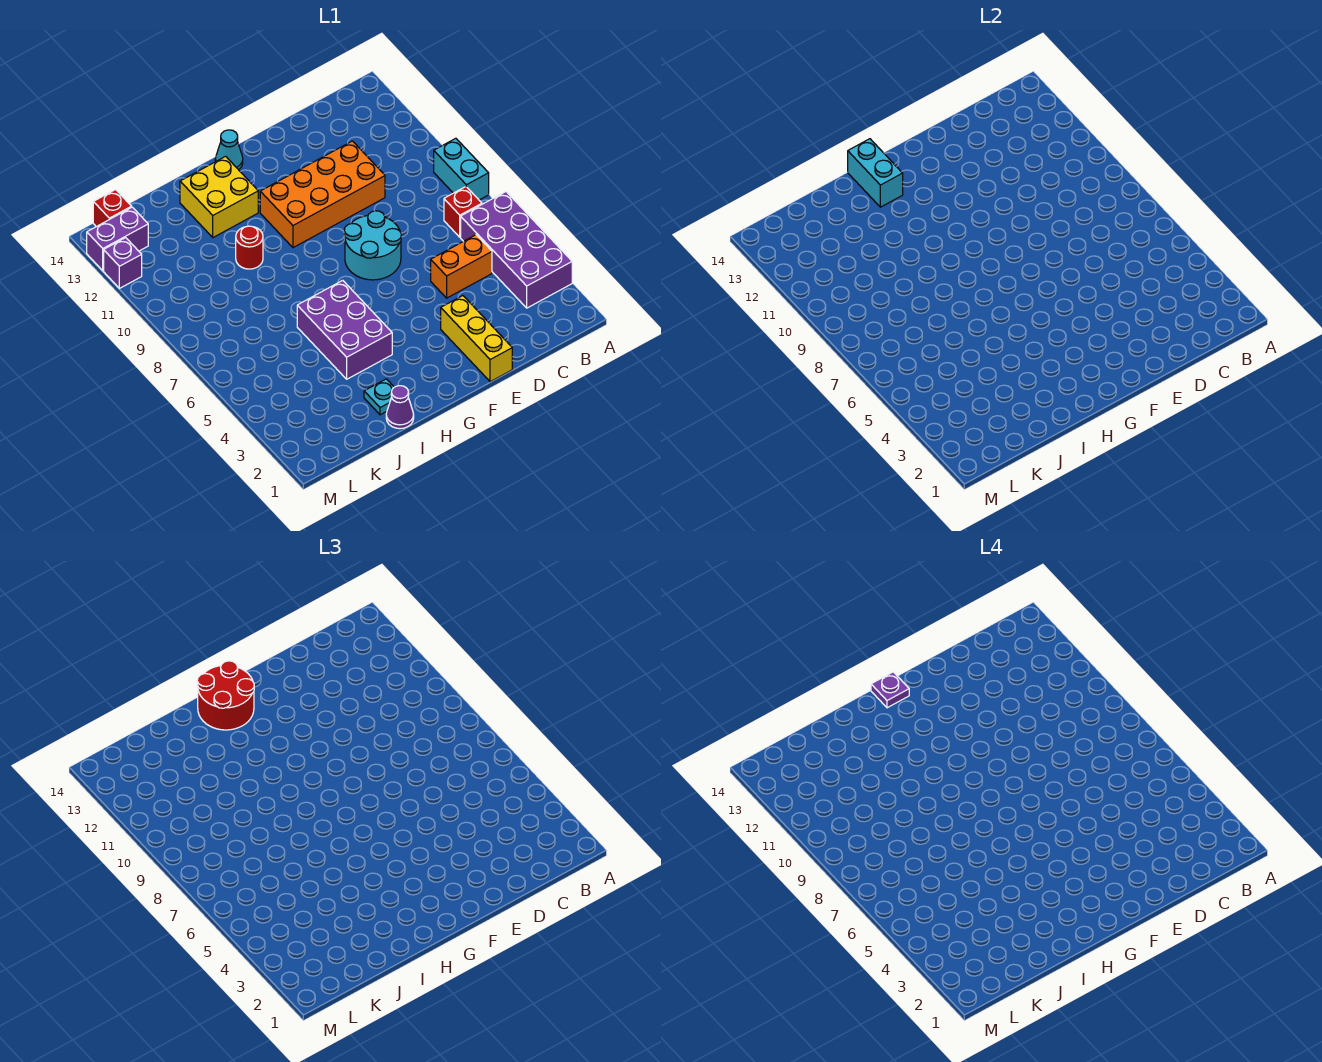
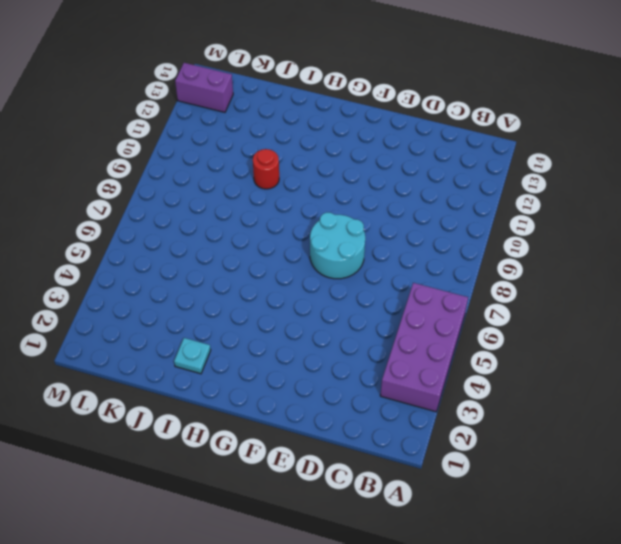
none -> cyan brick A8:A9 level 1
none -> red brick B7 level 1
none -> orange brick C5:D5 level 1

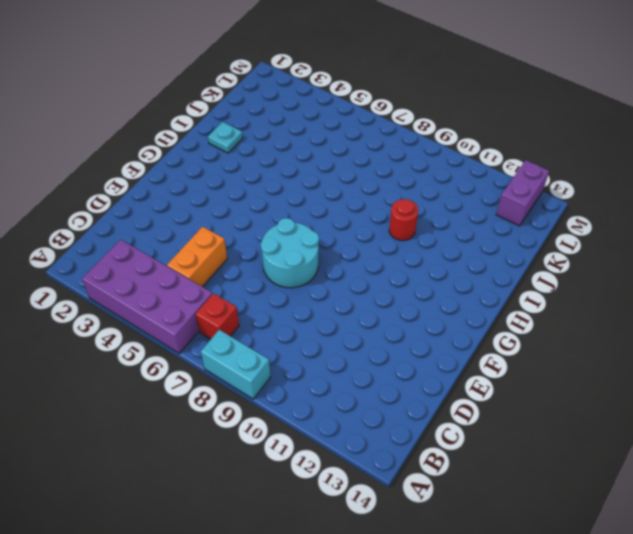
none -> orange brick D10:G11 level 1
none -> yellow brick E1:E3 level 1
none -> cyan cone G14 level 1

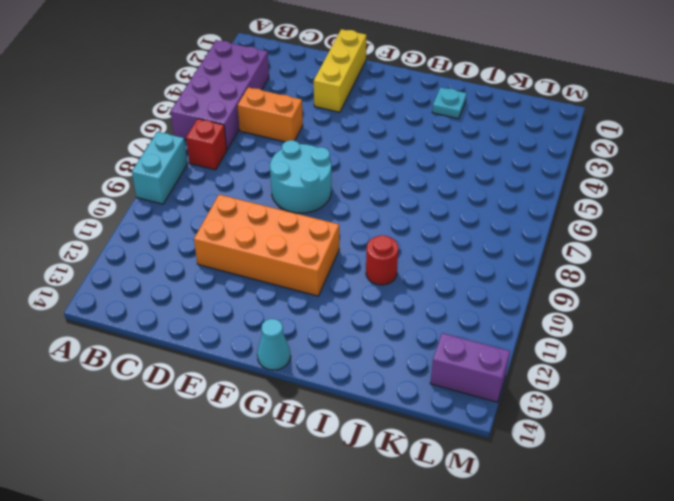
none -> purple brick H4:I6 level 1
none -> yellow brick H12:I13 level 1
none -> purple cone I1 level 1

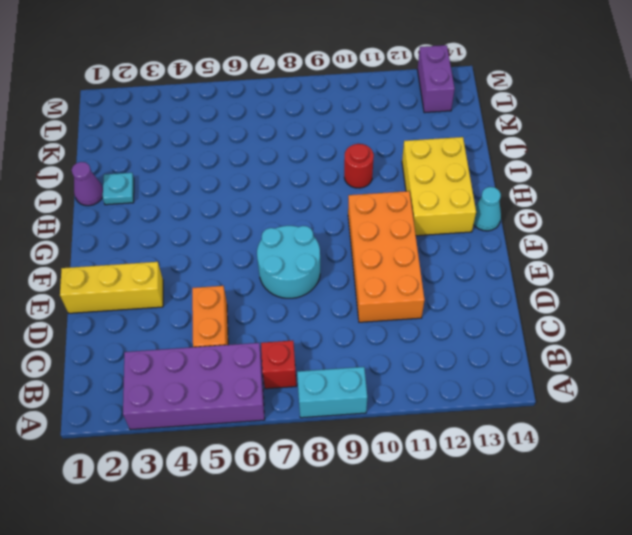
yellow brick G12:I13 level 1 -> yellow brick H12:I13 level 1
none -> purple brick H4:I6 level 1
none -> red brick L14 level 1
none -> purple brick M12 level 1

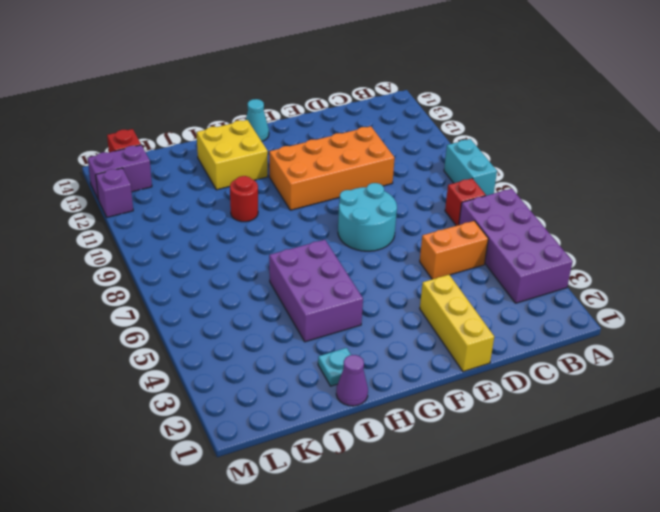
none -> cyan brick H13:H14 level 2
none -> red round brick G13:H14 level 3
none -> purple plate G14 level 4

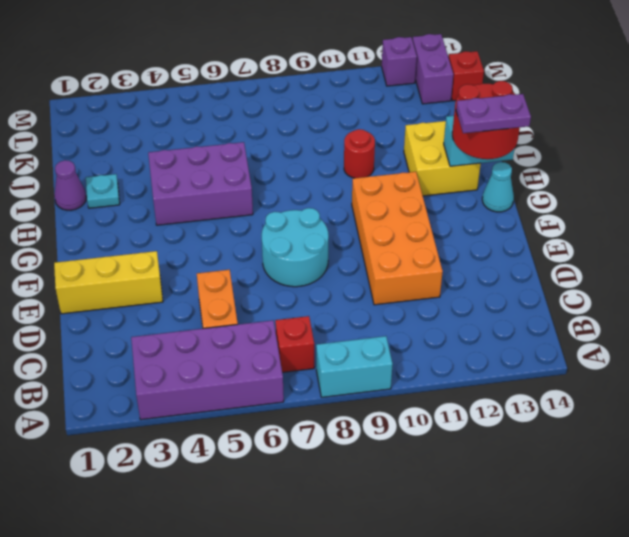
purple plate G13:G14 level 4 -> purple plate G14 level 4

